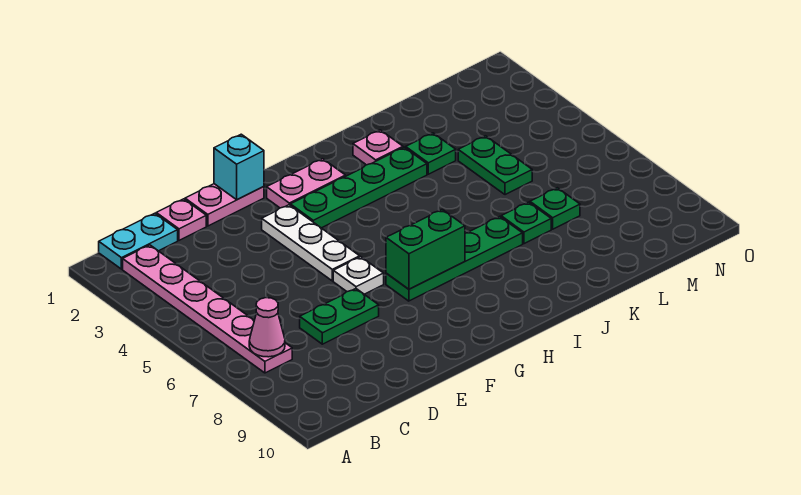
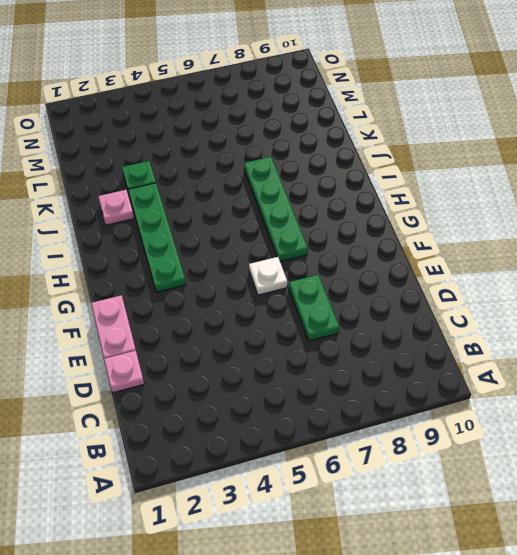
none -> cyan plate B1:C1 level 1
none -> pink plate B2:B7 level 1
none -> white plate F3:F5 level 1

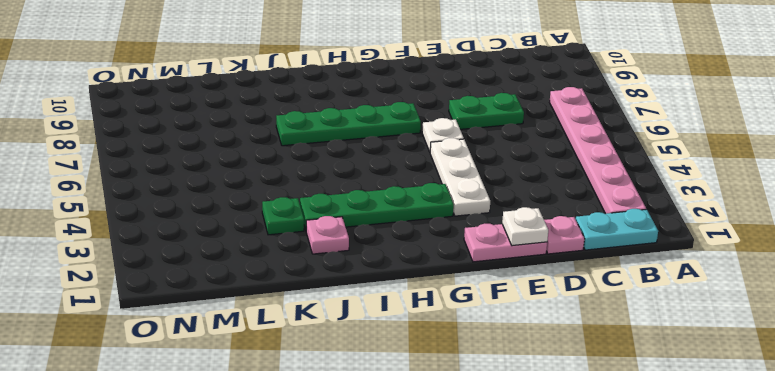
white plate E1 level 2 -> none
none -> pink plate G2:H2 level 1
none -> green plate K7 level 1
none -> green plate L4:L5 level 1

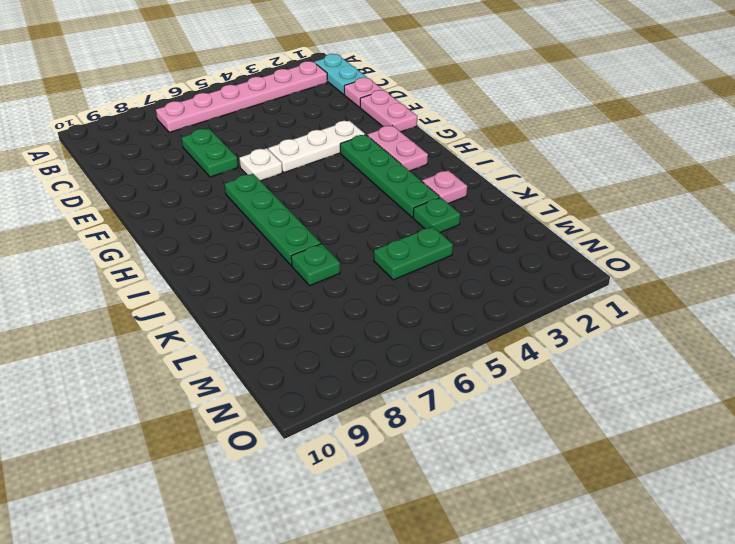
none -> green plate L7 level 1
none -> pink cone B7 level 2
none -> cyan brick F1 level 2

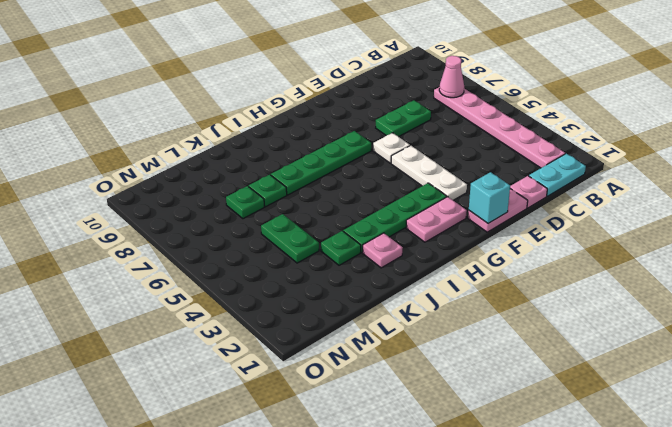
none -> green brick G7:H7 level 2

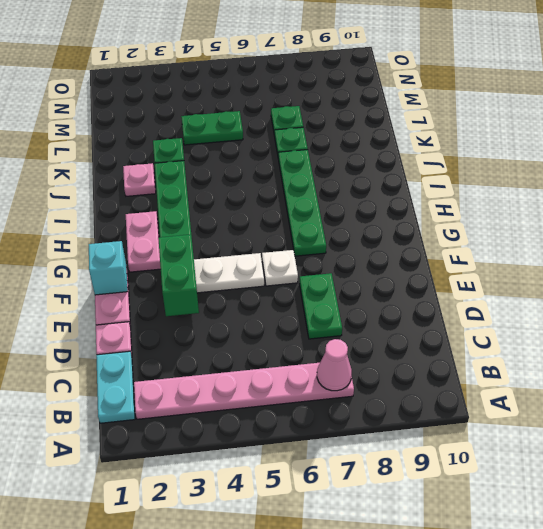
green brick E3:F3 level 2 -> green brick G7:H7 level 2

